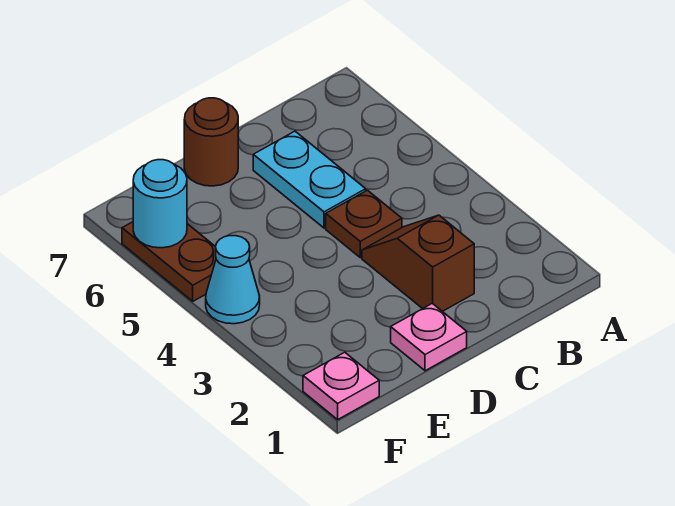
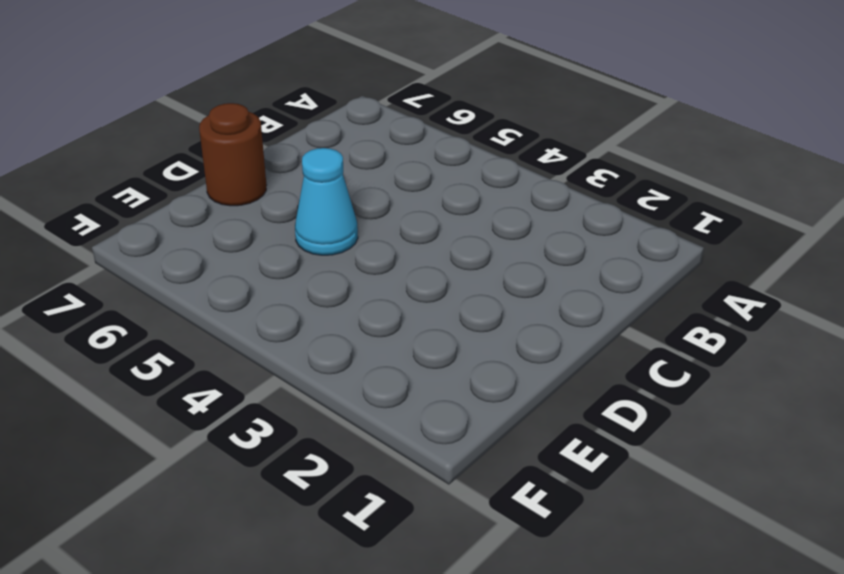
cyan cone D5 level 1 -> cyan cone F4 level 1
none -> brown slope C2:C3 level 1 top 2
none -> brown plate C4 level 1

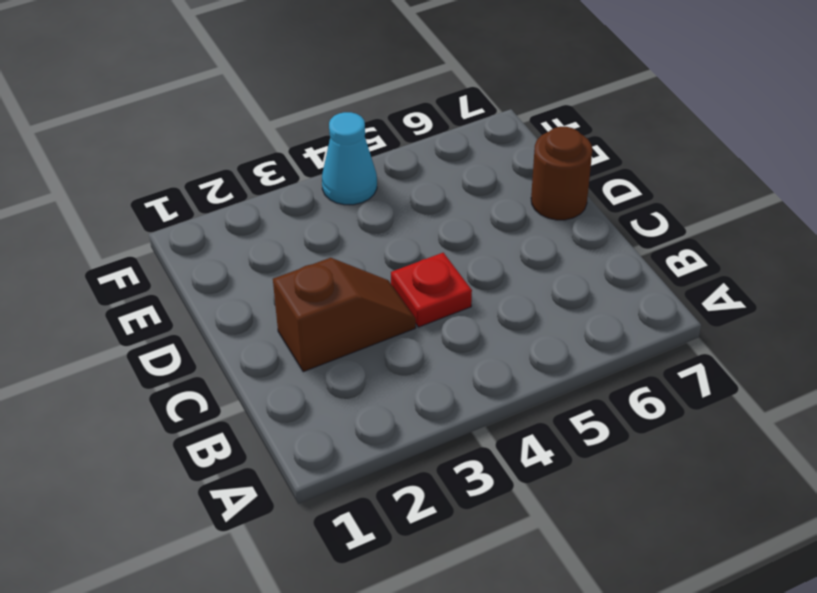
red plate C4 level 1 -> brown plate C4 level 1
none -> cyan plate C5:C6 level 1
none -> pink plate D1 level 1

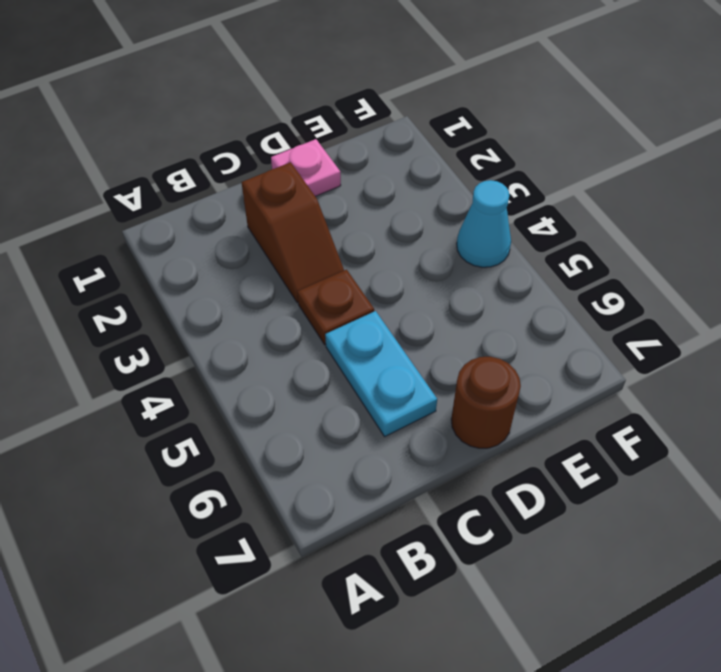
none -> pink plate F1 level 1
none -> brown plate F5:F6 level 1

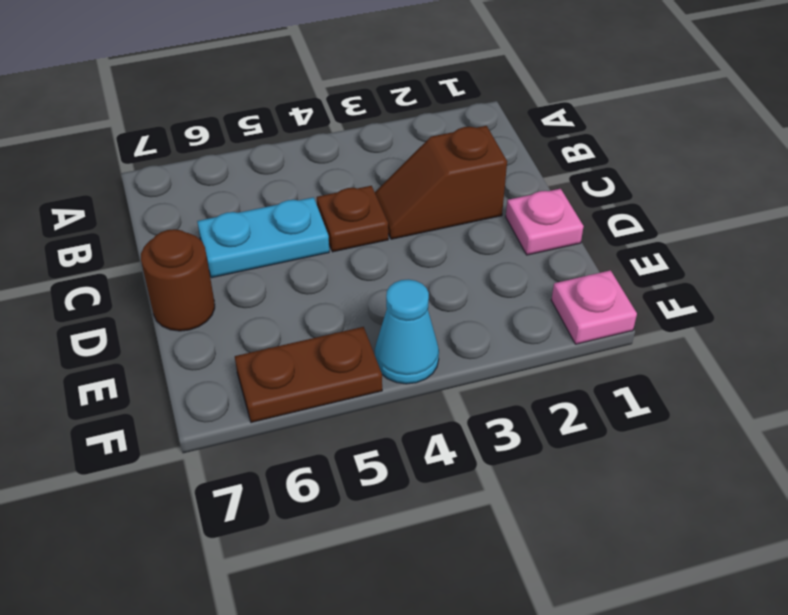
none -> cyan round brick F6 level 2

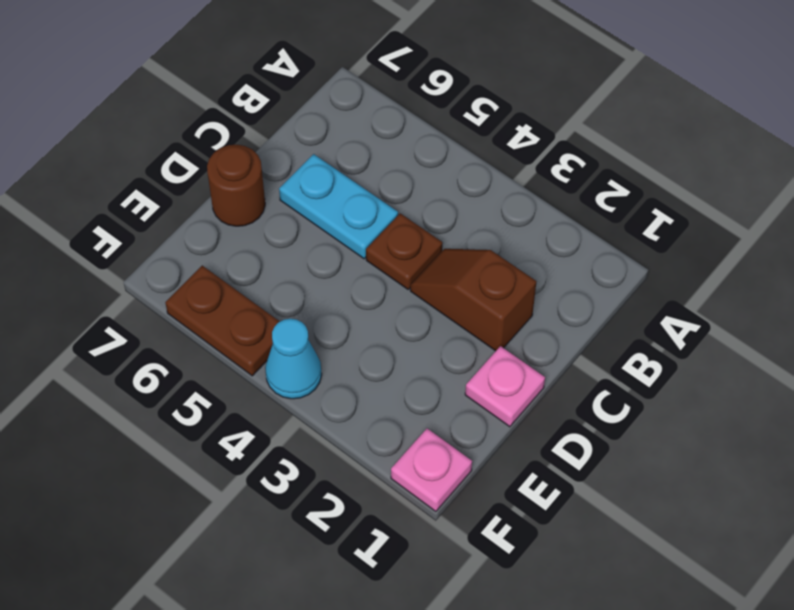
none -> cyan round brick F6 level 2

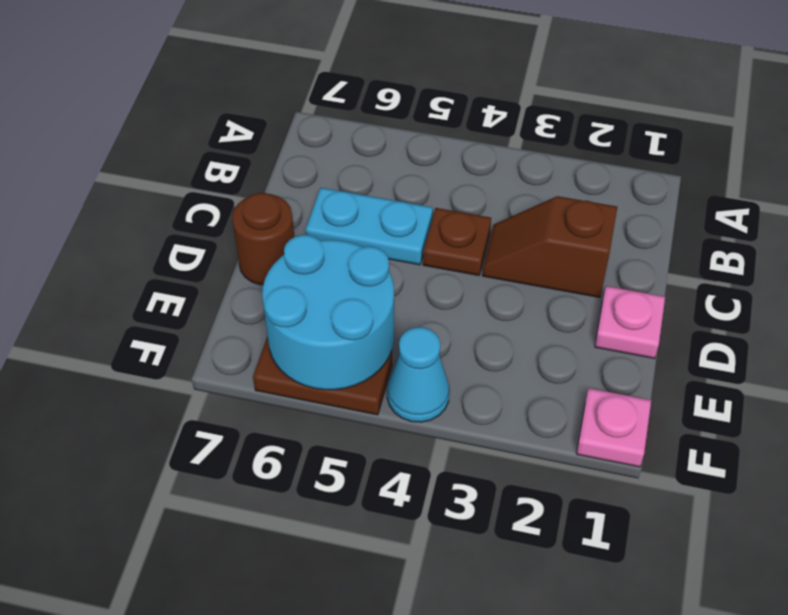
cyan round brick E5:F6 level 2 -> cyan round brick F6 level 2

